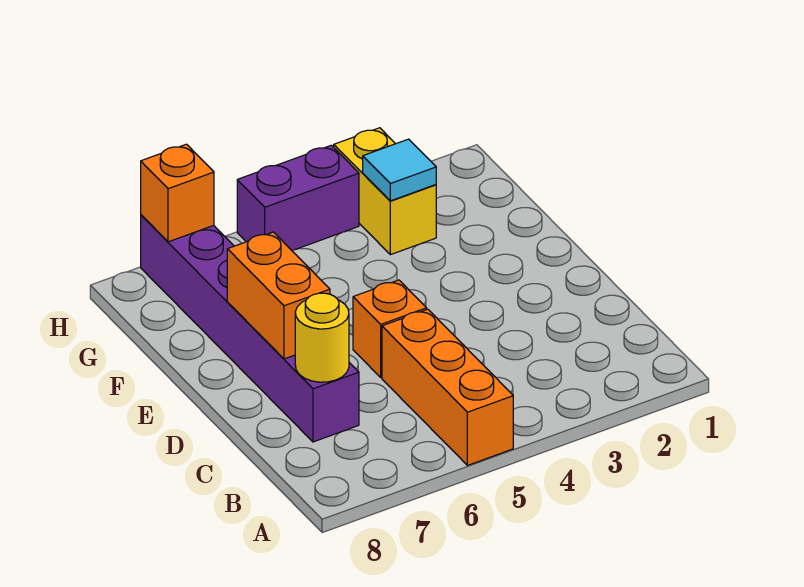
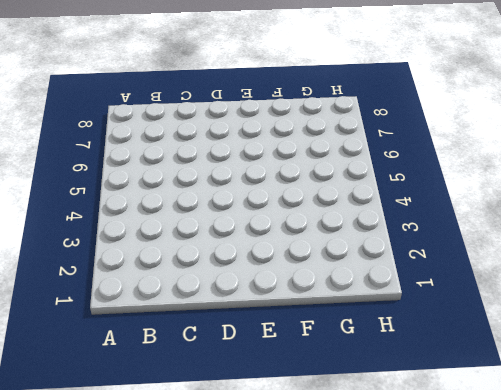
none -> orange brick A5:C5 level 1
none -> purple brick C7:H7 level 1

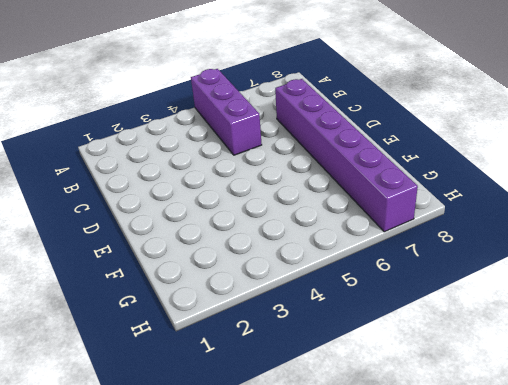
purple brick A5:C5 level 1 -> orange brick A5:C5 level 1
none -> orange brick D5 level 1
none -> yellow brick G3:H3 level 1

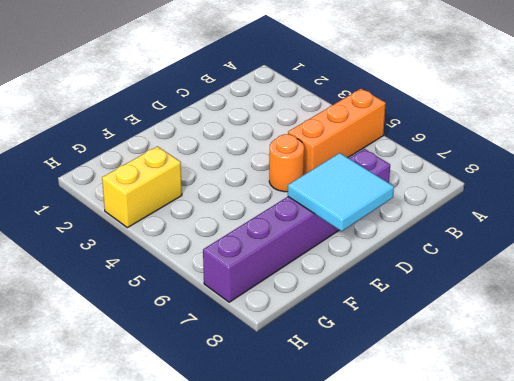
orange round brick D5 level 1 -> orange brick D5 level 1
cyan tile D7:E8 level 2 -> orange brick D7:E7 level 2
none -> purple brick H4:H5 level 1
none -> yellow round brick C7 level 2

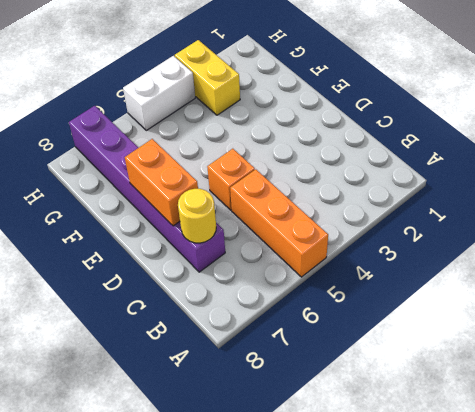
white brick H4:H5 level 1 -> purple brick H4:H5 level 1
none -> cyan tile G3 level 2
none -> orange brick H7 level 2

